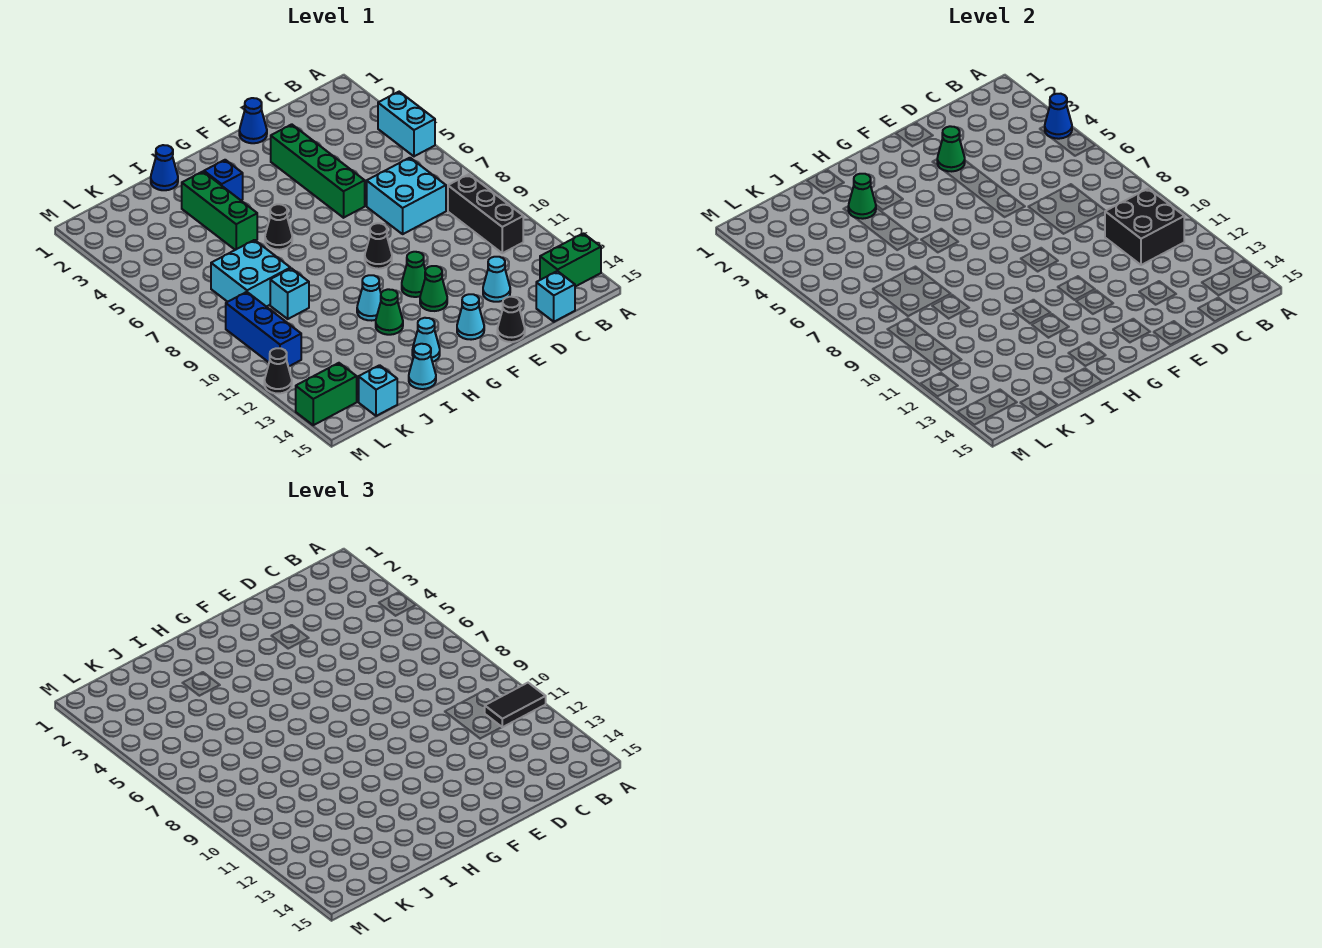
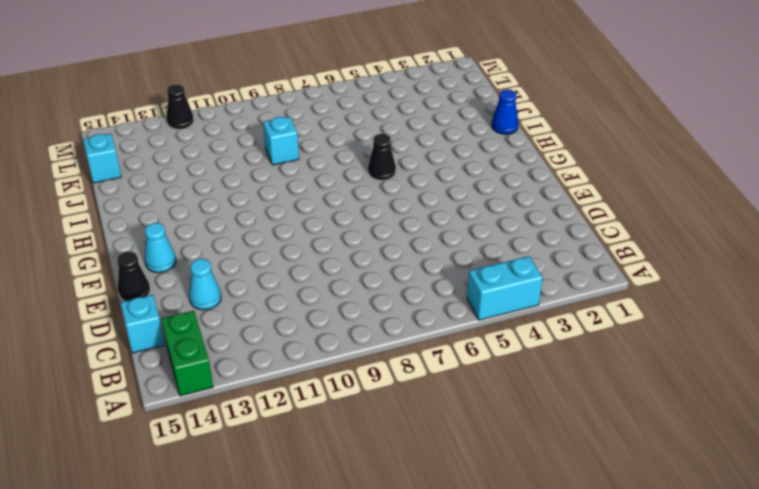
none -> black brick B9:B11 level 1
none -> cyan brick C7:D8 level 1
none -> blue cone E1 level 1
none -> green brick E3:E6 level 1

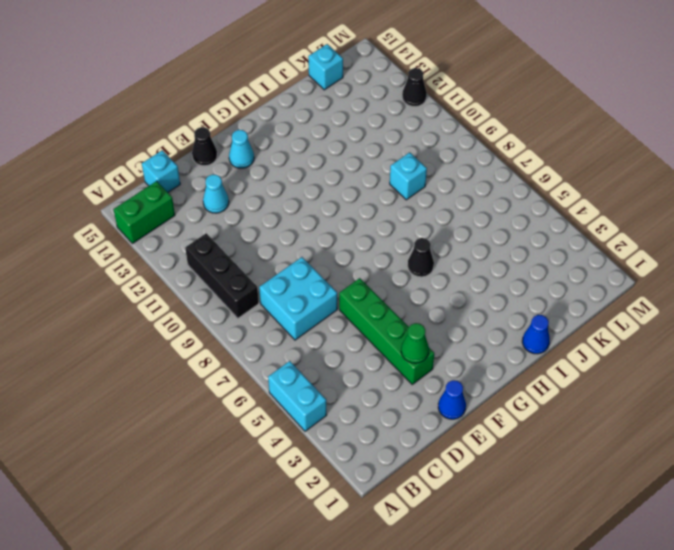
none -> black cone F9 level 1
none -> green cone F11 level 1
none -> green cone F12 level 1
none -> blue brick H3 level 1

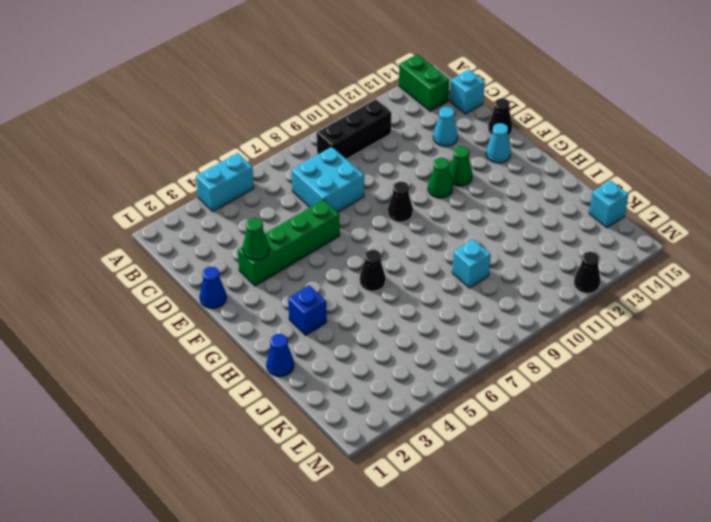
none -> cyan cone H11 level 1
none -> green cone H12 level 1
none -> cyan cone H14 level 1
none -> green brick I3:I5 level 1

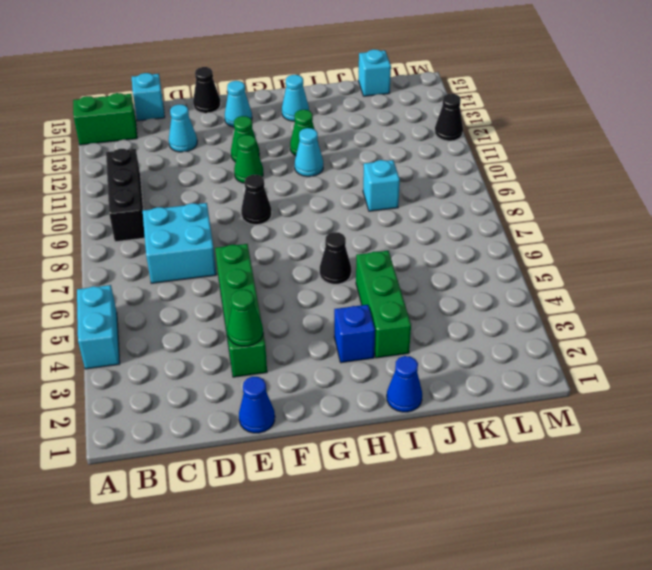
none -> cyan cone I15 level 1
none -> cyan brick J7:K8 level 1
none -> blue brick L9:L11 level 1
none -> green brick L14:M14 level 1

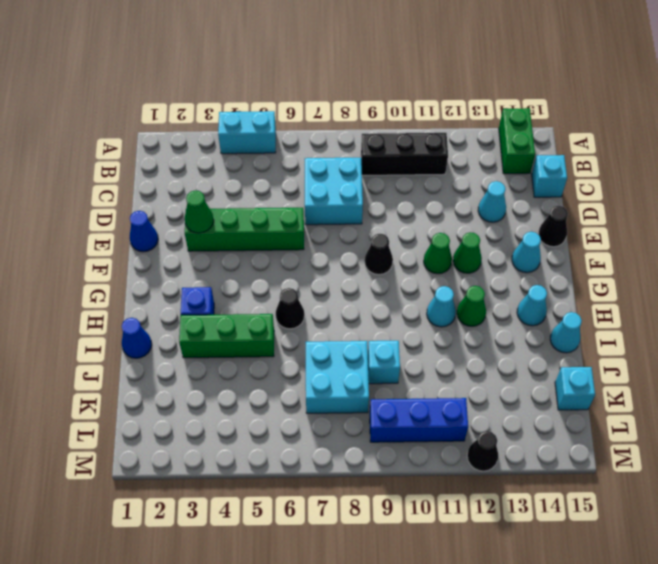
none -> green brick L14:M14 level 1
none -> blue cone A4 level 2
none -> black brick B10:C11 level 2
none -> green cone I3 level 2

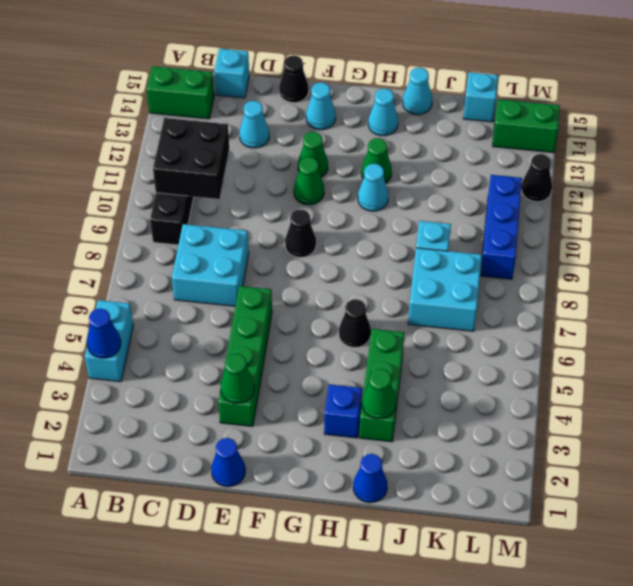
none -> black tile A11:B11 level 3

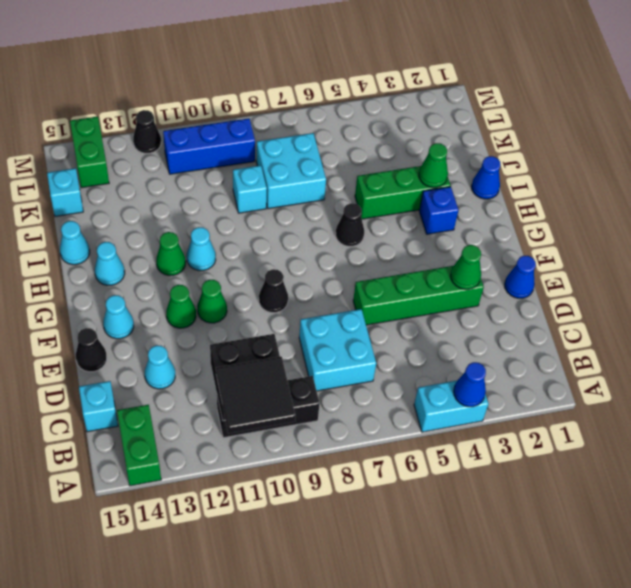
black tile A10:B11 level 3 -> black tile A11:B11 level 3

